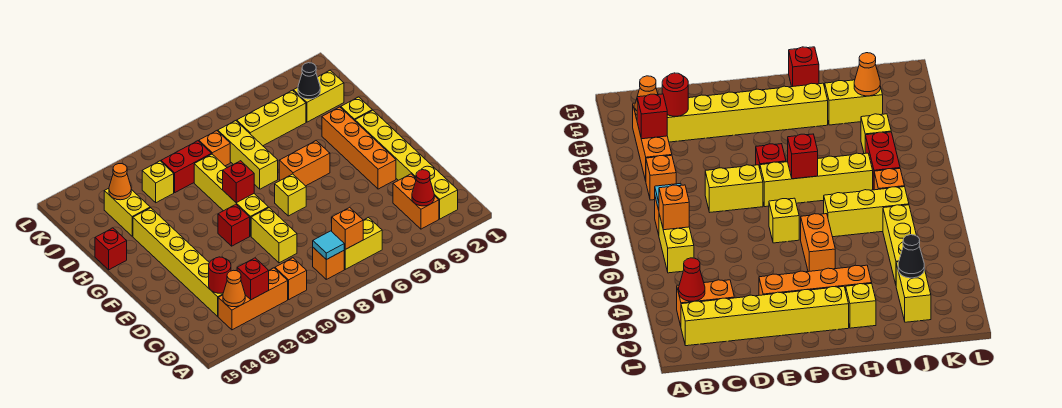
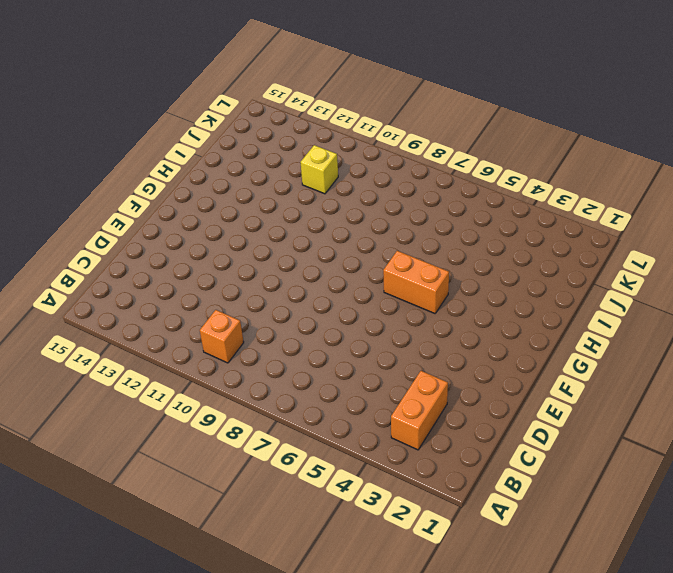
none -> yellow brick B2:G2 level 1
none -> yellow brick B6:B7 level 1
none -> orange brick B8 level 1
none -> orange brick B11:B13 level 1

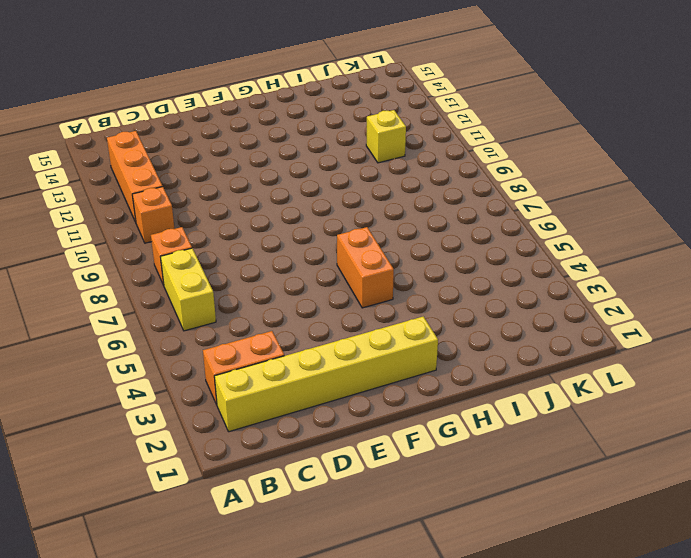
none -> yellow brick C13:H13 level 1
none -> yellow brick D9:E9 level 1
none -> orange brick E3:H3 level 1
none -> yellow brick F7 level 1

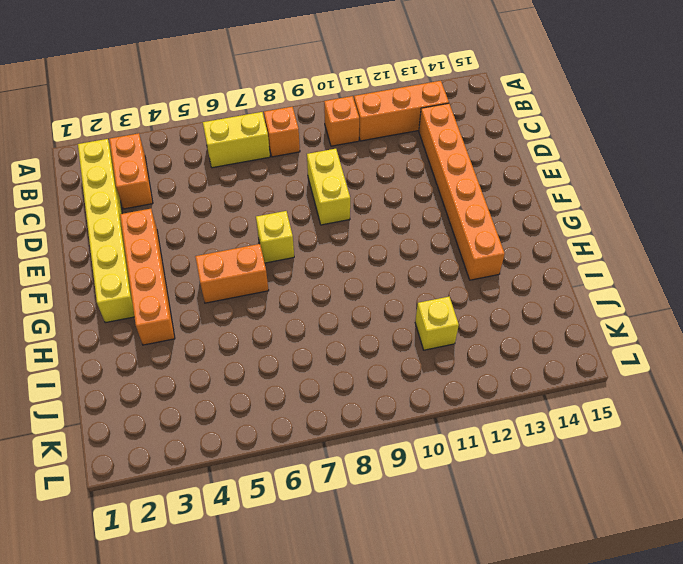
orange brick C13:H13 level 1 -> yellow brick C13:H13 level 1
none -> yellow brick F9:I9 level 1
none -> red brick F10 level 1
none -> yellow brick H2 level 1
none -> yellow brick H7:J7 level 1

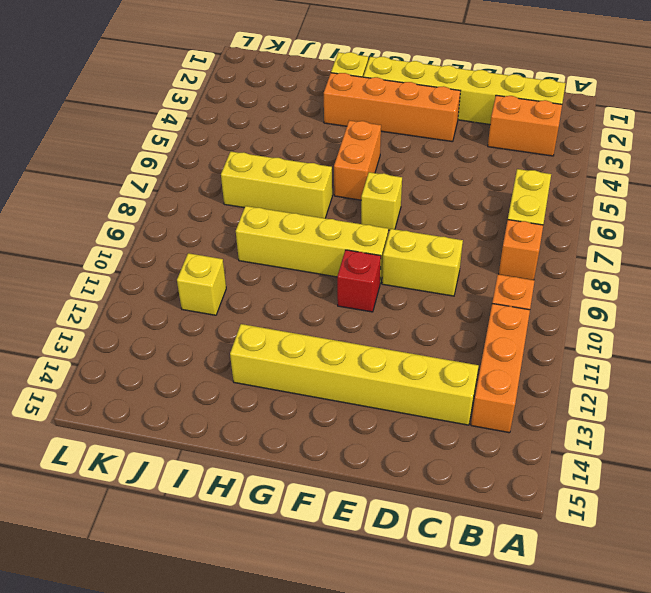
none -> red brick H15 level 1
none -> yellow brick I13:J13 level 1
none -> yellow brick J2:J3 level 1
none -> yellow brick J4:J6 level 1

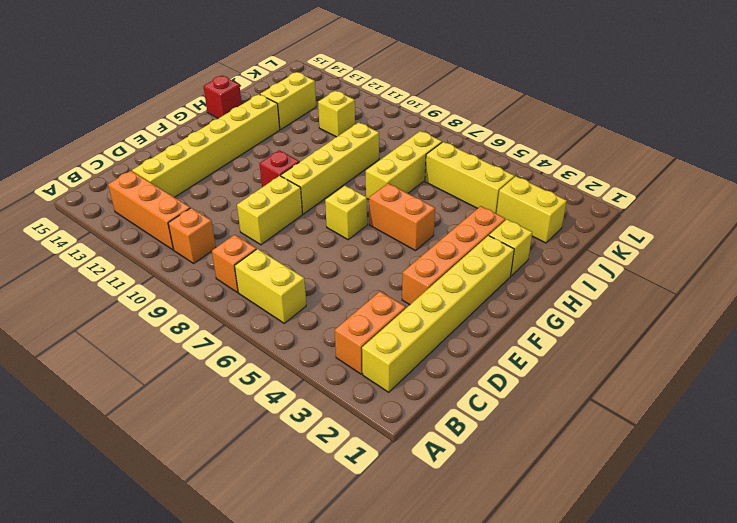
none -> orange brick J8 level 1
none -> red brick J9:J10 level 1
none -> red cone B3 level 2
none -> orange brick B7 level 2

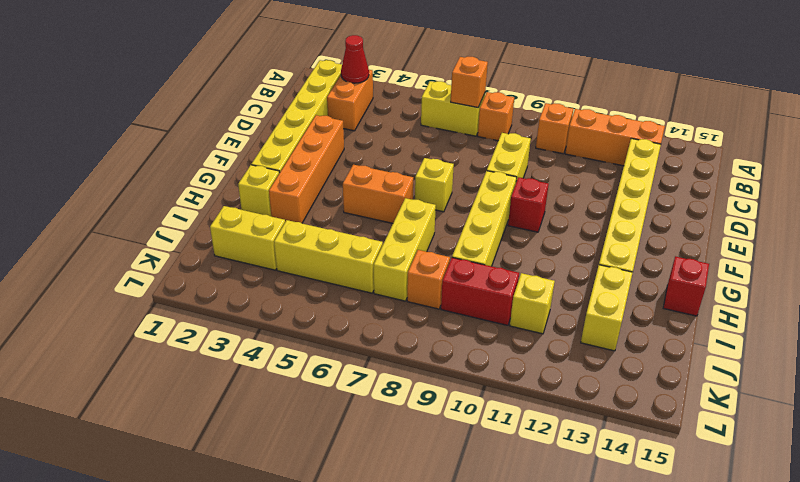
none -> cyan tile B8 level 2
none -> red brick B12 level 2
none -> orange cone B13 level 2
none -> red round brick C13 level 2

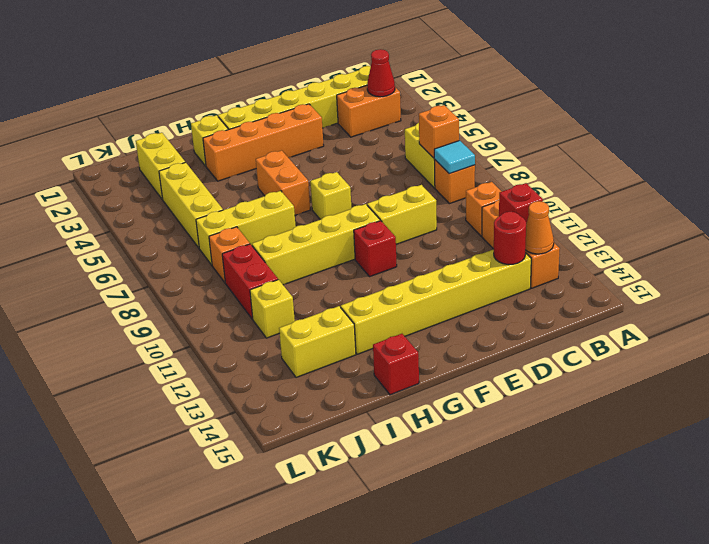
none -> red brick G9 level 2
none -> black cone J3 level 2
none -> orange cone J13 level 2

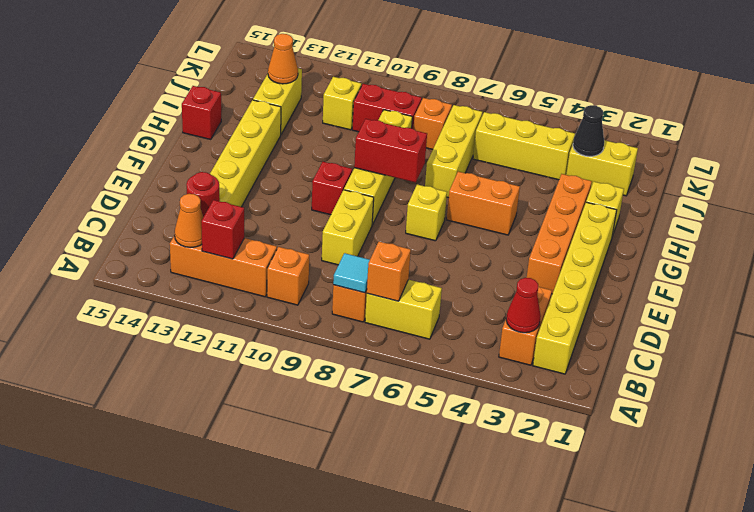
red brick G8:G9 level 2 -> red brick G9 level 2

